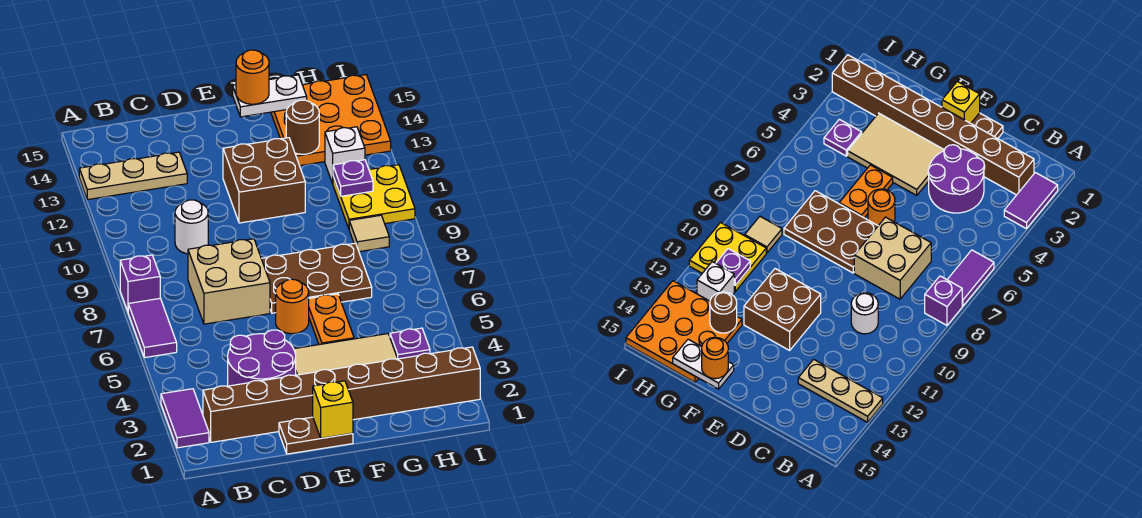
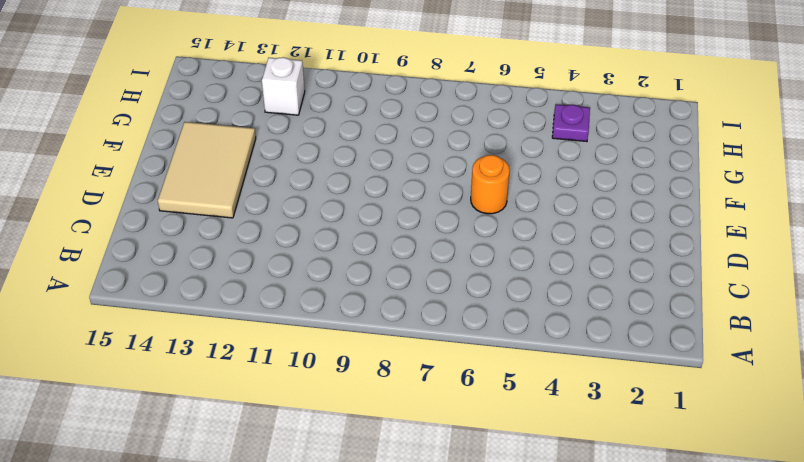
tan tile D13:F14 level 1 -> tan tile E3:G4 level 1
none -> purple tile A2:A3 level 1
none -> purple tile A6:A7 level 1
none -> purple brick A8 level 1

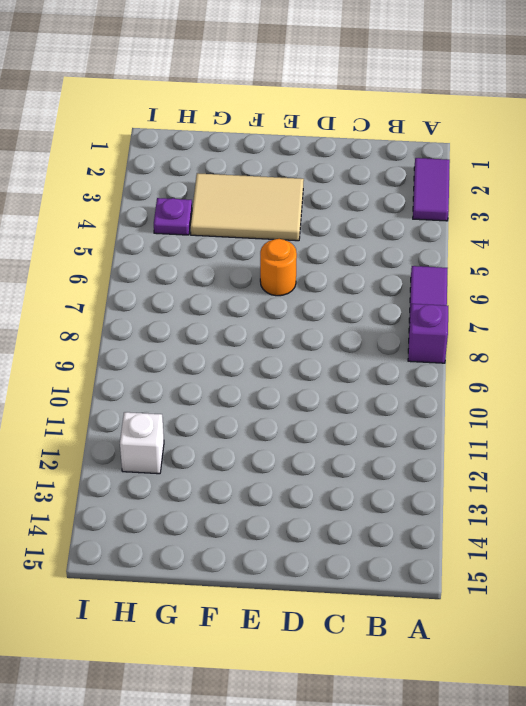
none -> tan plate A13:C13 level 1
none -> brown brick B2:I2 level 1
none -> purple round brick C3:D4 level 1

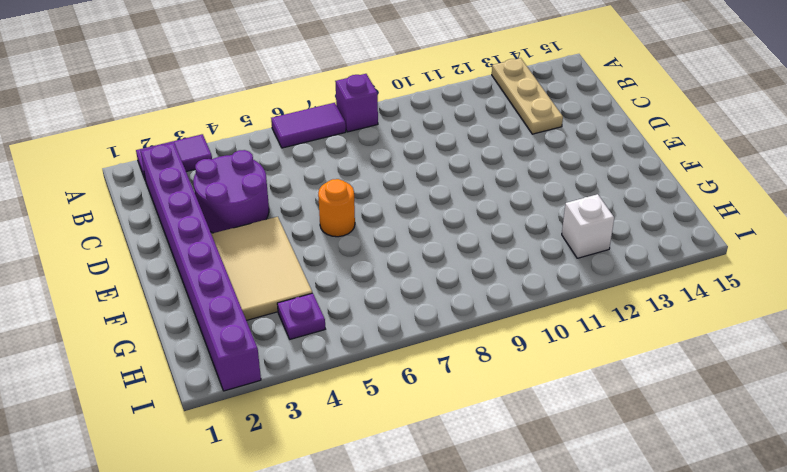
purple brick B2:I2 level 1 -> brown brick B2:I2 level 1
none -> tan brick C7:D8 level 1
none -> white round brick C10 level 1
none -> brown plate D1:E1 level 1

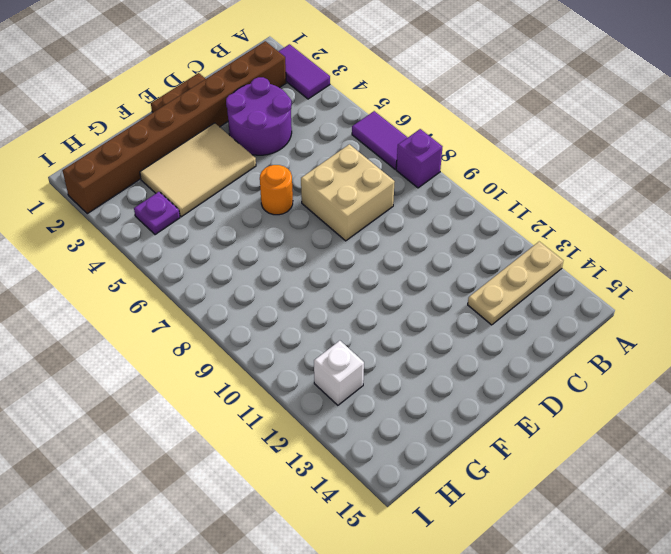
none -> white round brick C10 level 1
none -> brown plate E7:G8 level 1
none -> brown brick E11:F12 level 1

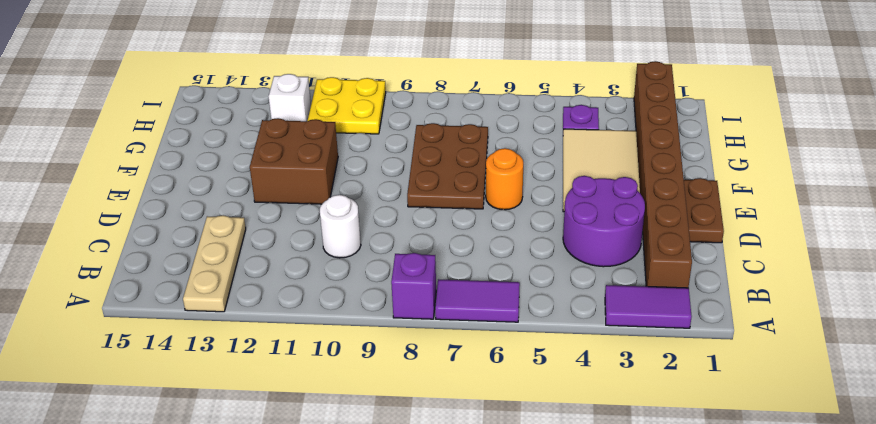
none -> tan brick C7:D8 level 1
none -> orange plate F5:F6 level 1
none -> orange plate G13:I15 level 1

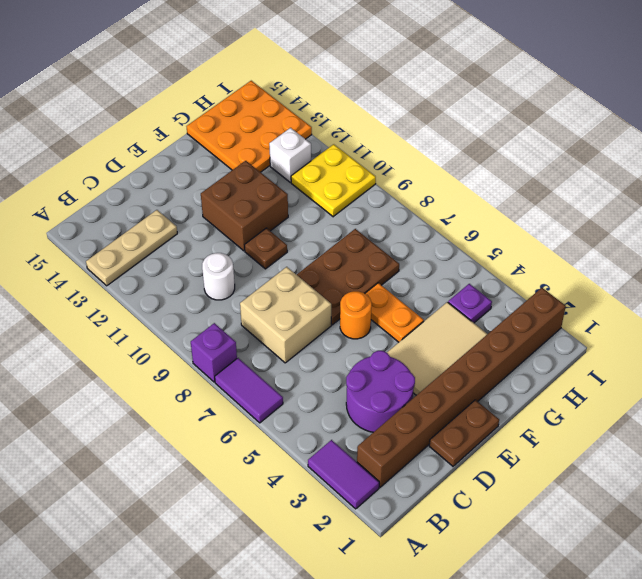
brown plate E10 level 1 -> none
none -> tan tile H9 level 1
none -> yellow brick E1 level 2
none -> white plate F15:G15 level 2

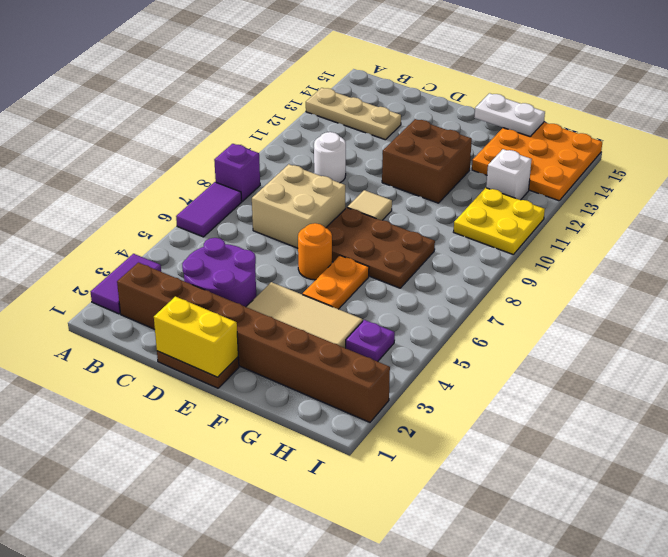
yellow brick D1:E1 level 2 -> yellow brick E1 level 2
tan tile E9 level 1 -> tan tile H9 level 1
none -> brown round brick G13 level 2
none -> purple plate H11 level 2
none -> orange round brick F15 level 3

